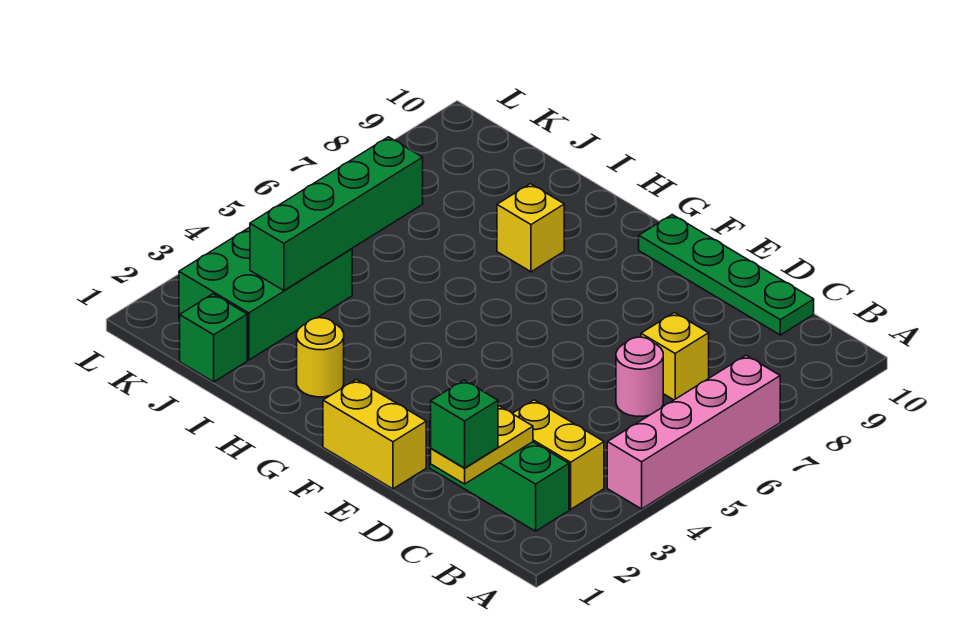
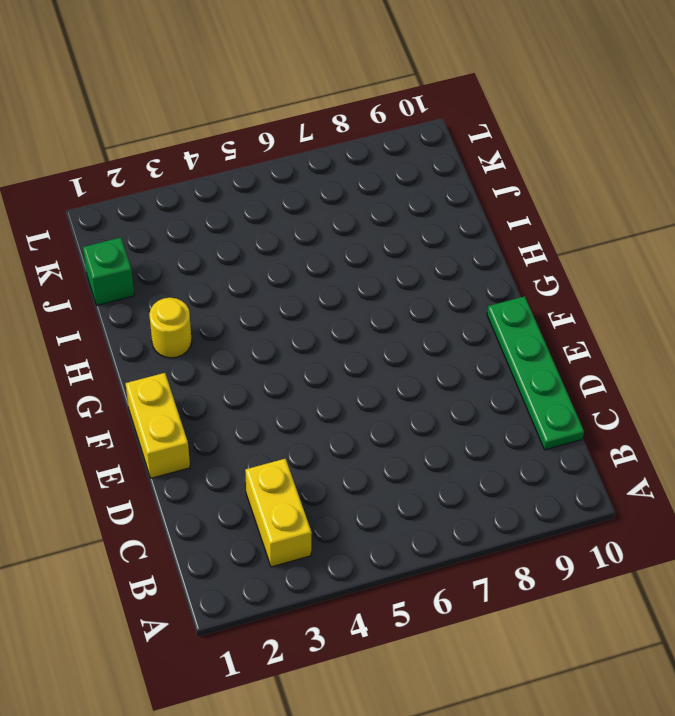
none -> pink brick A4:A7 level 1
none -> green brick B2:D2 level 1
none -> pink round brick C6 level 1

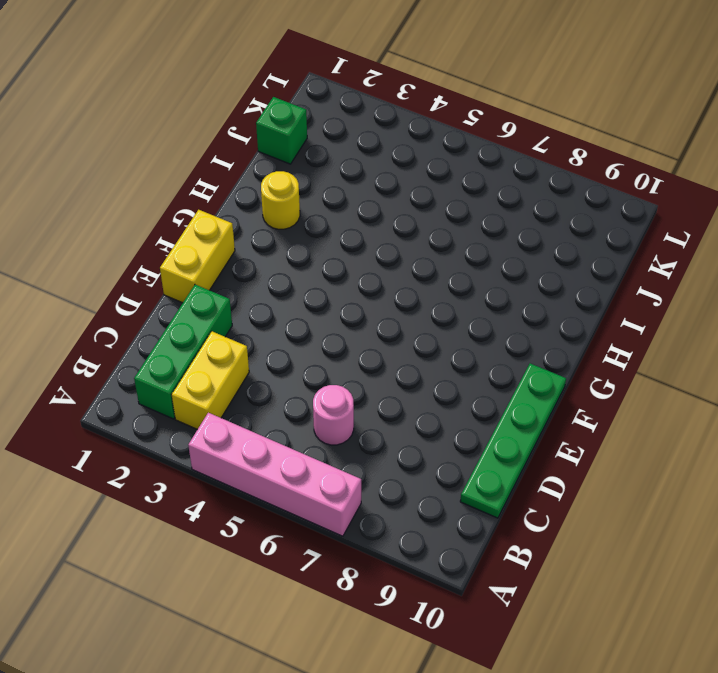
none -> yellow brick C7 level 1
none -> yellow brick H8 level 1
none -> green brick J2:K4 level 1

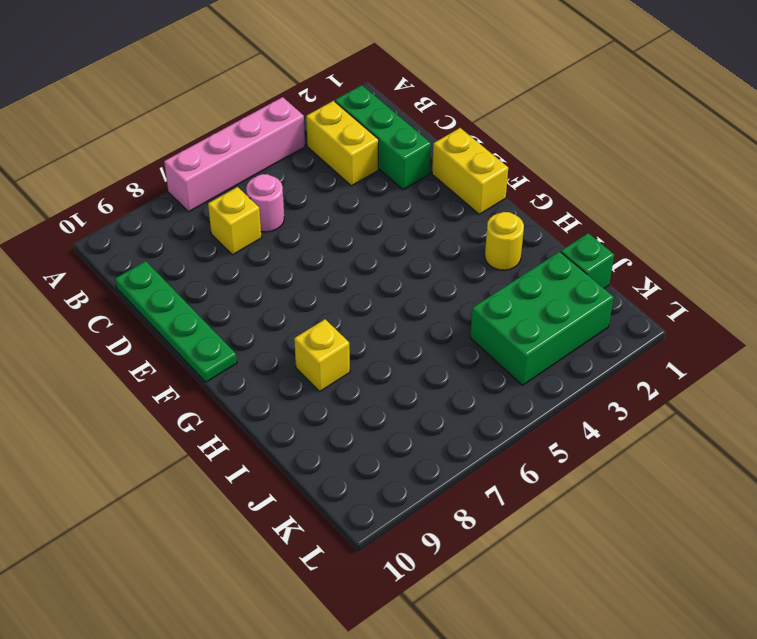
none -> yellow plate C1:C2 level 2
none -> green brick J3:J6 level 2
none -> green brick C1 level 3

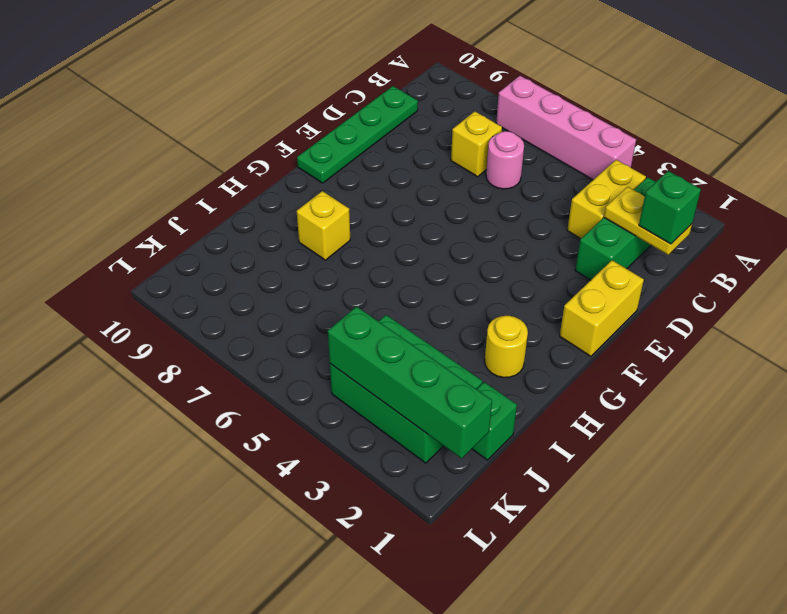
green brick K1:K4 level 2 -> green brick J3:J6 level 2

